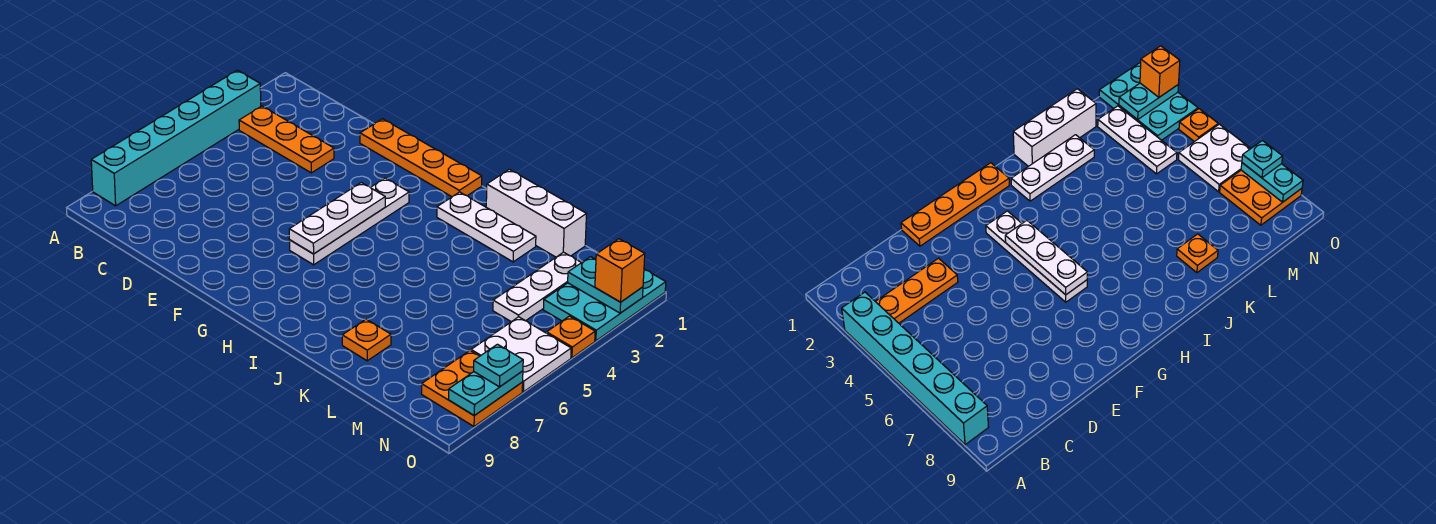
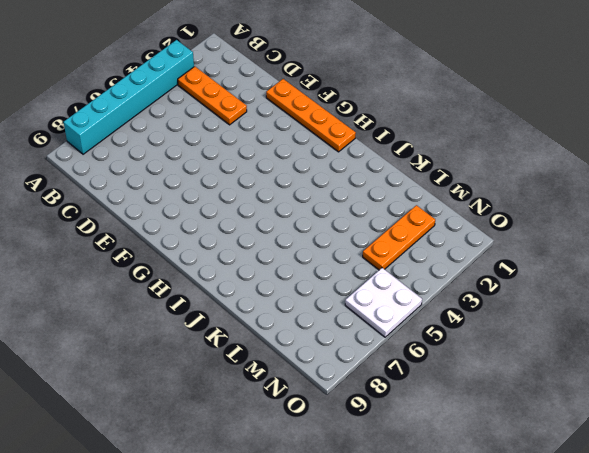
orange plate M2:M4 level 1 -> white plate M2:M4 level 1
none -> white plate G3:G6 level 1
none -> white plate I2:K2 level 1
none -> white brick J1:L1 level 1

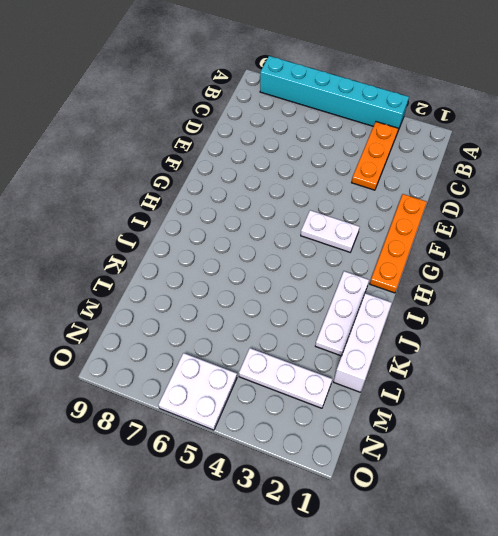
white plate G3:G4 level 1 -> white plate G3:G6 level 1
none -> orange plate K8 level 1
none -> cyan plate N1:O3 level 1
none -> orange plate N7:O8 level 1

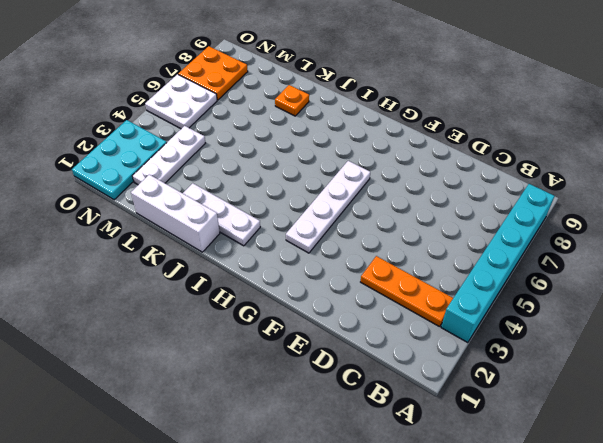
none -> orange plate E1:H1 level 1
none -> orange plate O4 level 1
none -> white plate G4:G6 level 2

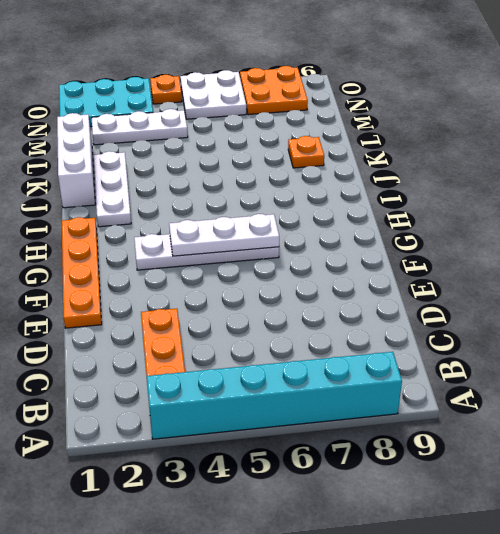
none -> cyan plate N2:O2 level 2
none -> cyan plate O7:O8 level 2
none -> orange brick O2 level 3

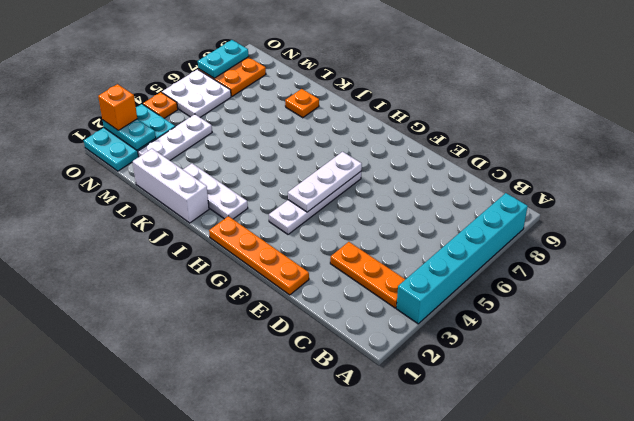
none -> cyan plate O7 level 3

